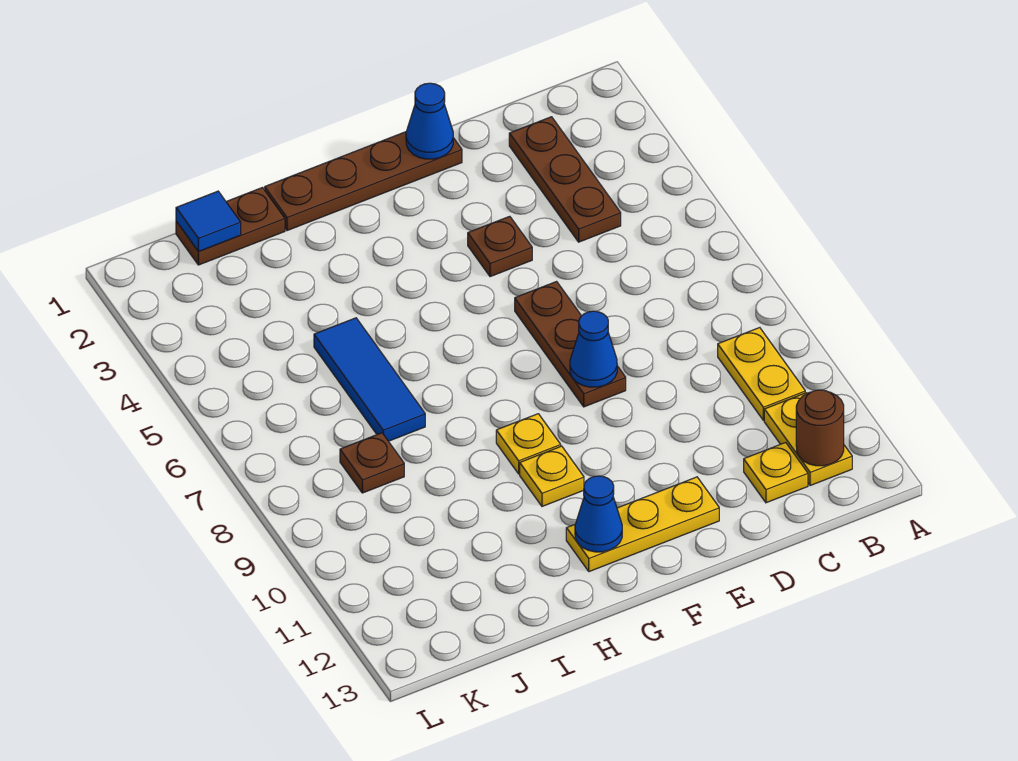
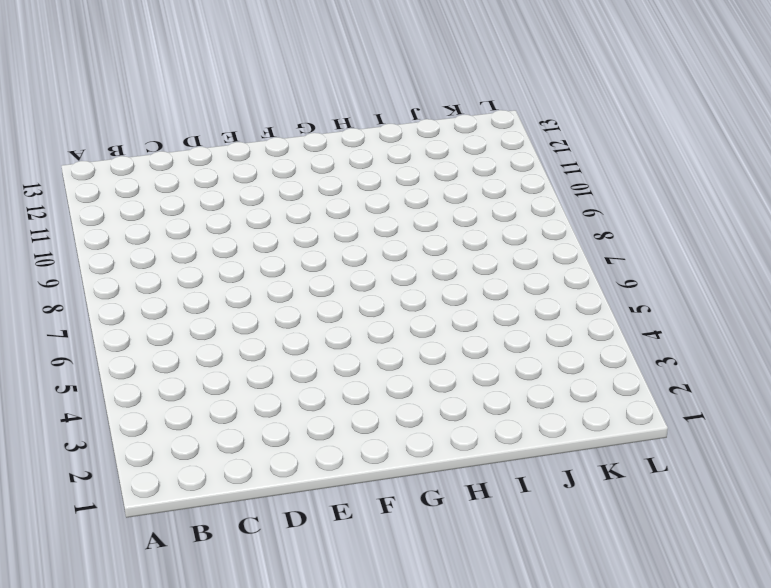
none -> yellow plate B9:B10 level 1
none -> yellow plate B11:B12 level 1
none -> brown plate C2:C4 level 1

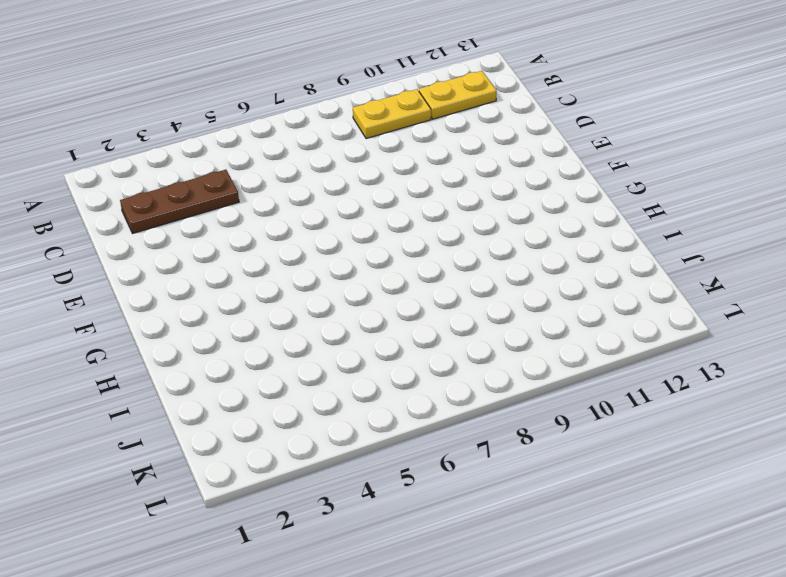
none -> yellow plate C12 level 1
none -> brown plate E1:H1 level 1
none -> brown plate E4 level 1

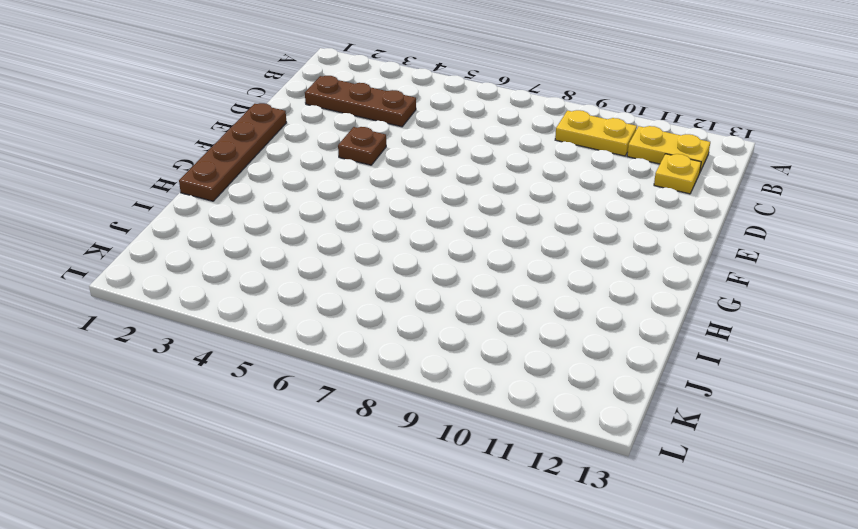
none -> brown plate E6:E8 level 1
none -> yellow plate E12:G12 level 1
none -> yellow plate G9 level 1

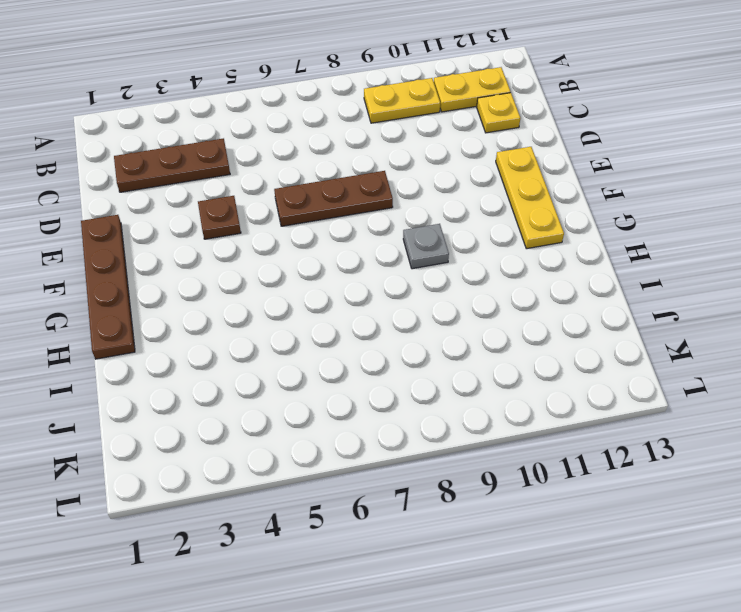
grey plate G9 level 1 -> yellow plate G9 level 1
none -> yellow plate G10 level 1
none -> brown plate I1:J1 level 1
none -> blue tile I5:I7 level 1

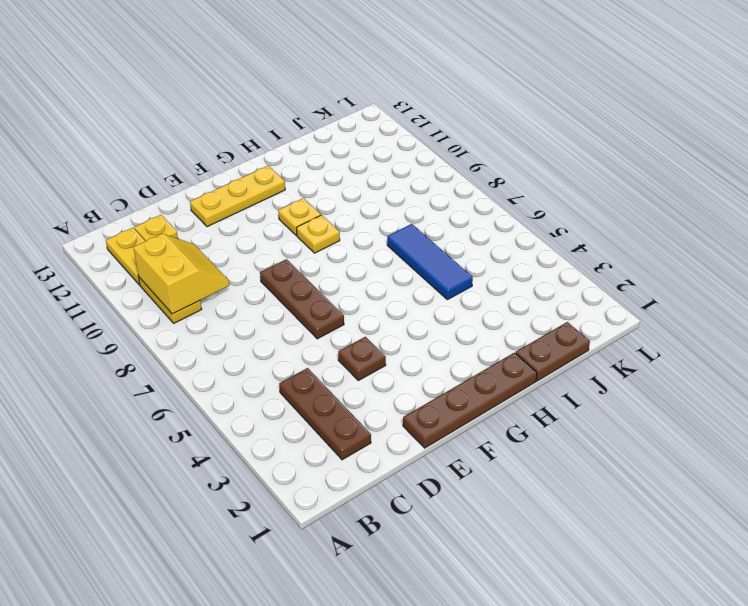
yellow slope B9:C10 level 2 top B -> none
none -> brown plate J8 level 1
none -> brown round brick B12 level 2
none -> blue cone E1 level 2

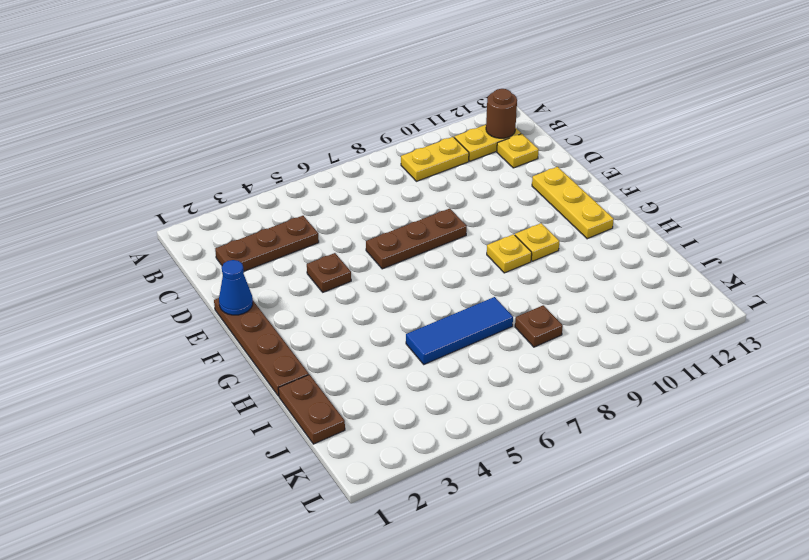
none -> blue cone E8 level 2
none -> blue cone G12 level 2
none -> blue tile J1 level 2

